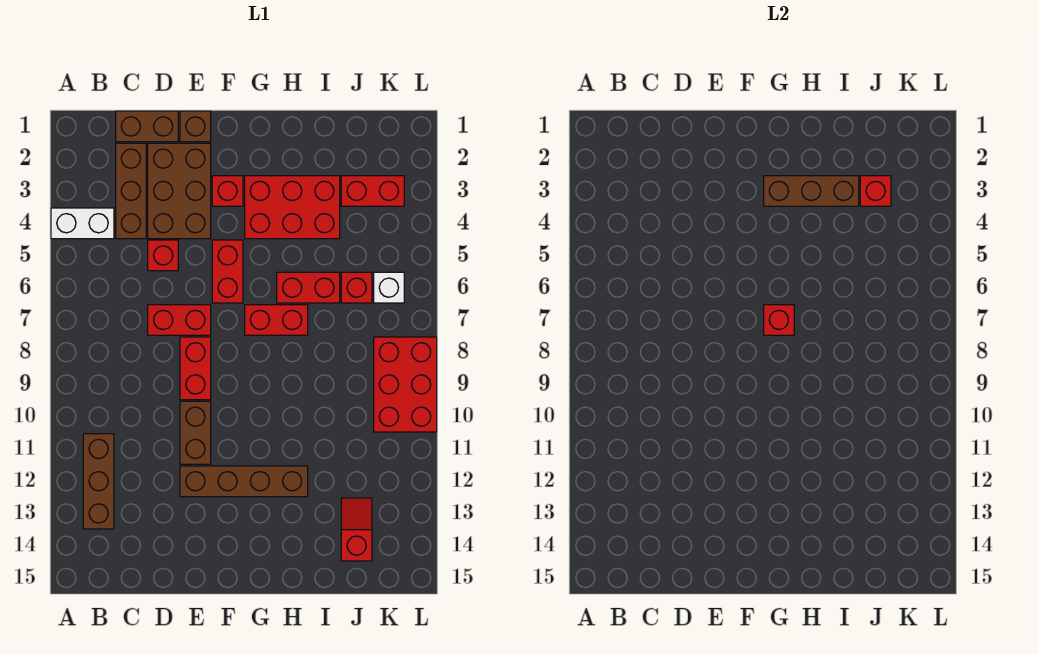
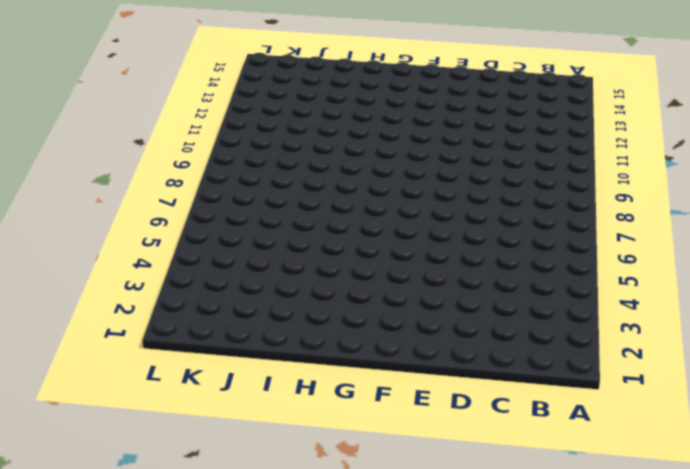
none -> white brick A4:B4 level 1
none -> brown brick B11:B13 level 1
none -> brown brick C1:D1 level 1

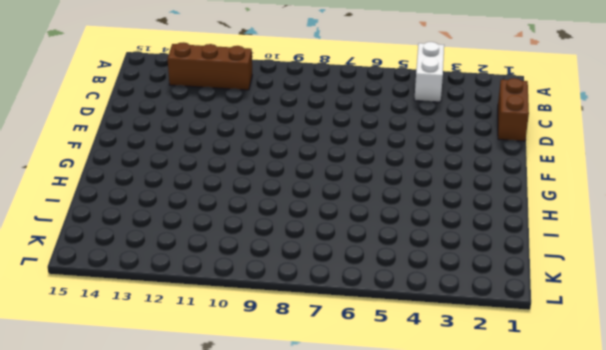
none -> brown brick C2:C4 level 1
none -> brown brick D2:E4 level 1
none -> red brick D5 level 1

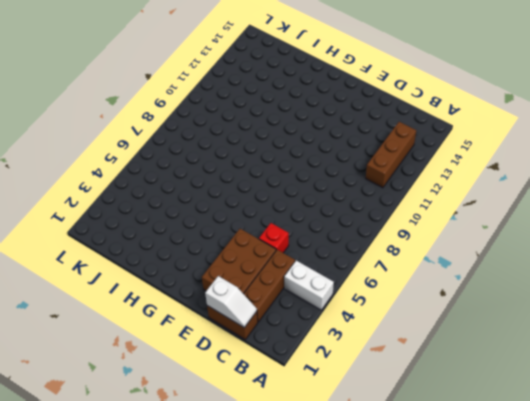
white slope C1:D1 level 2 top D -> none
none -> red brick D7:E7 level 1
none -> brown brick E1 level 1
none -> red brick E8:E9 level 1

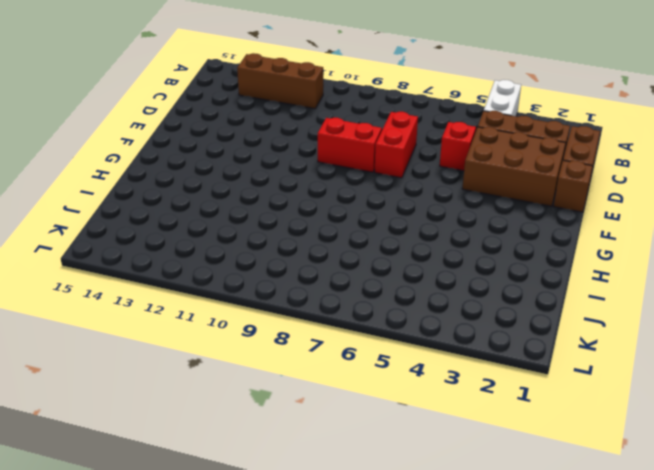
none -> brown brick E10:E11 level 1
none -> brown brick E12:H12 level 1
none -> red brick F3 level 1

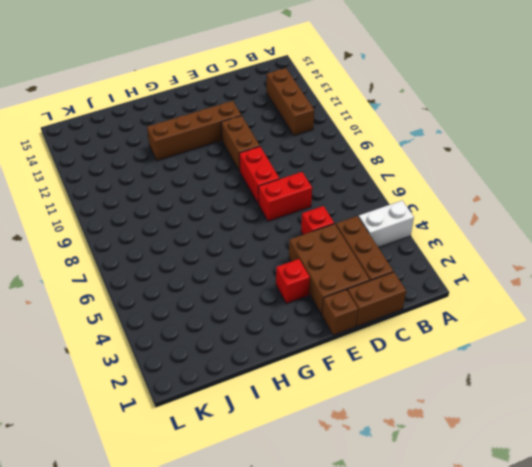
none -> red brick F5:F6 level 1
none -> red brick G3:I4 level 1
none -> red brick G7:H7 level 1

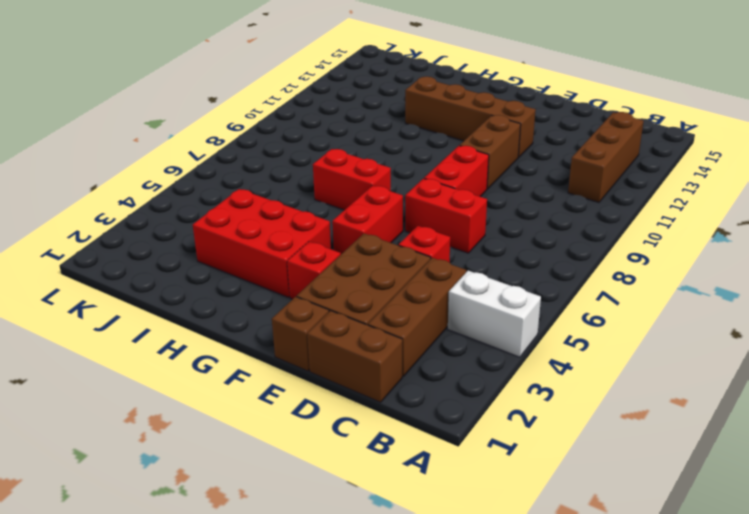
none -> red brick H6:I6 level 1
none -> red brick J3:K3 level 1
none -> red brick J6 level 1

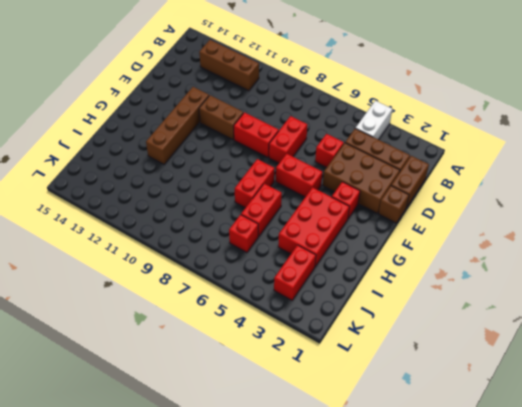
none -> red slope J13:J14 level 1 top 14
none -> white brick K6 level 1
none -> red brick K8:L10 level 1

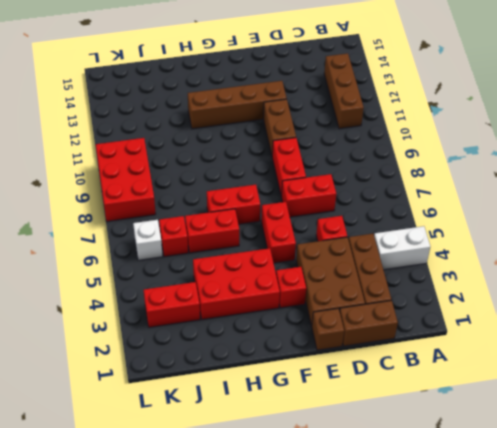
none -> red slope J13:J14 level 1 top 14
none -> brown brick G3:I3 level 2
none -> red brick G7 level 2

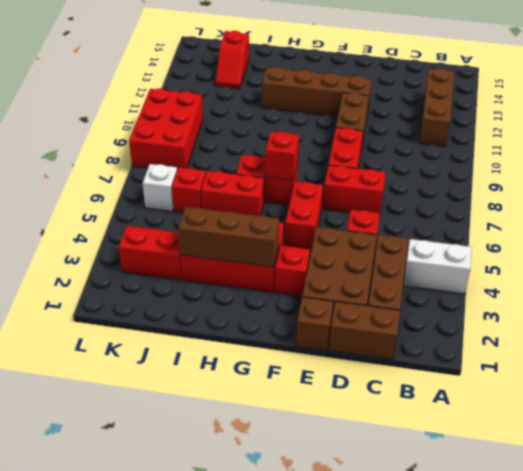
none -> red brick J3 level 2

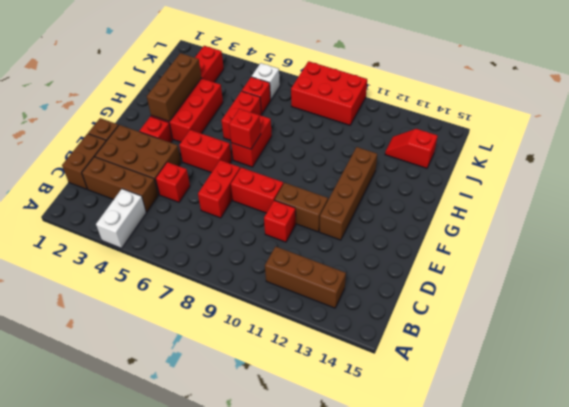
red brick D10 level 1 -> red brick J3 level 2

